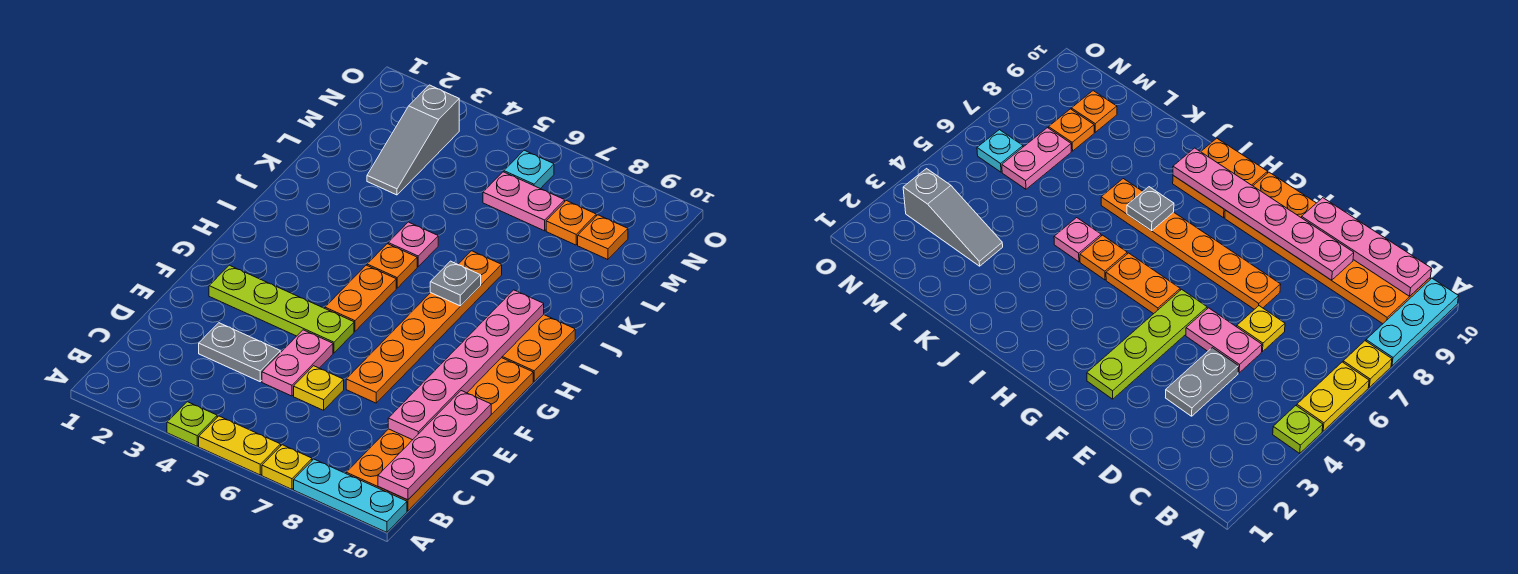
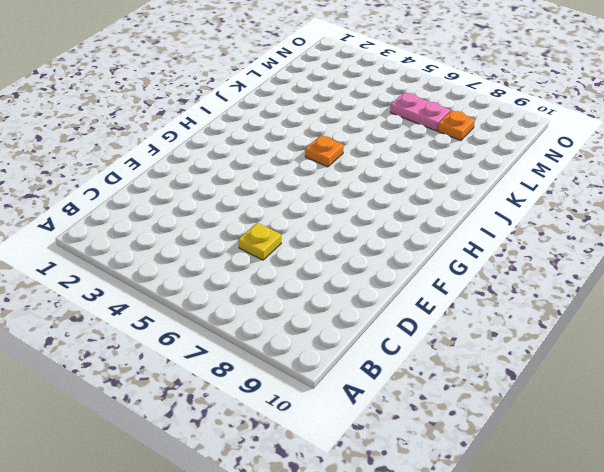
none -> lime plate A4 level 1
none -> yellow plate A5:A6 level 1
none -> yellow plate A7 level 1

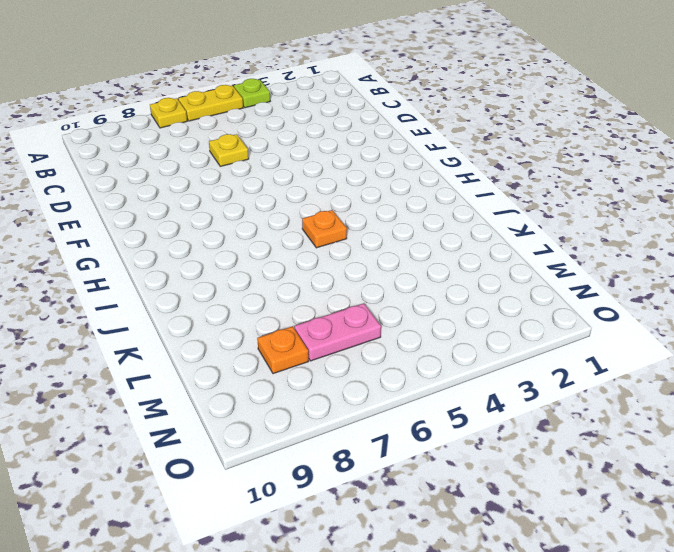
none -> cyan plate A8:A10 level 1
none -> orange plate B9:G10 level 1
none -> grey plate D3:D4 level 1

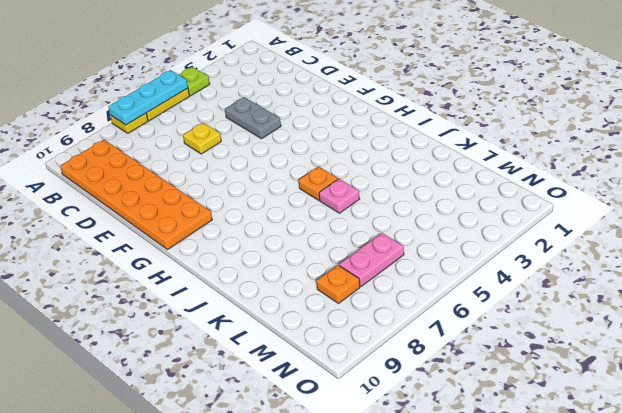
cyan plate A5:A7 level 2 -> cyan plate A8:A10 level 1
grey plate D4:E4 level 1 -> grey plate D3:D4 level 1
none -> pink plate D5:E5 level 1
none -> orange plate E7:J7 level 1
none -> lime plate F2:F5 level 1

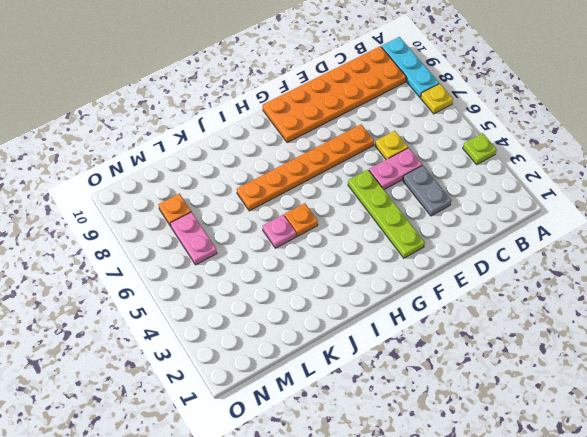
none -> yellow plate A5:A6 level 1
none -> orange plate G5:H5 level 1
none -> orange plate H9:I10 level 1

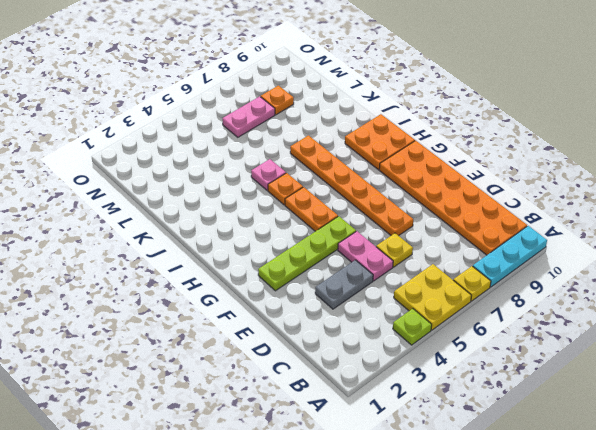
yellow plate A5:B6 level 1 -> yellow plate A5:A6 level 1
none -> grey slope L3:N3 level 1 top N
none -> orange plate M9 level 1
none -> cyan plate N6 level 1

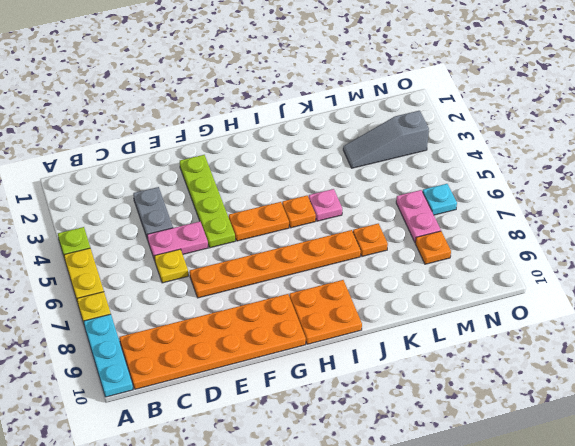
orange plate K7 level 1 -> orange plate M9 level 1
none -> pink plate B10:E10 level 2
none -> pink plate D9:I9 level 2
none -> grey plate I7 level 2

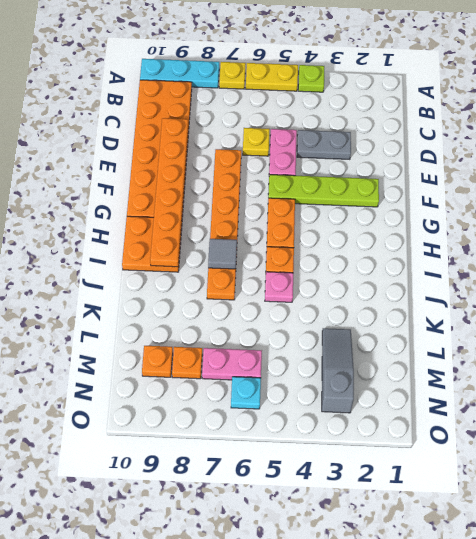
orange plate D9:I9 level 2 -> pink plate D9:I9 level 2
grey tile I7 level 2 -> grey plate I7 level 2
none -> pink plate B10:E10 level 2

